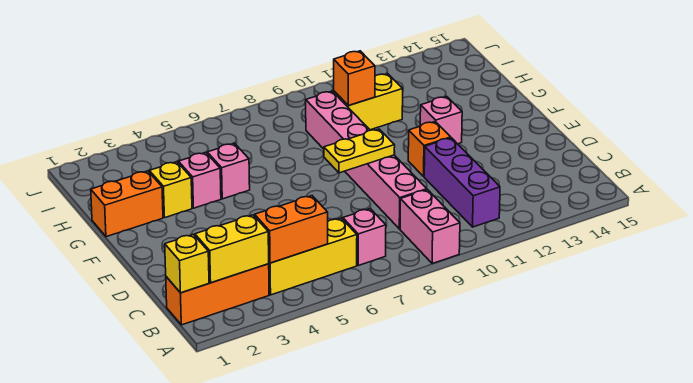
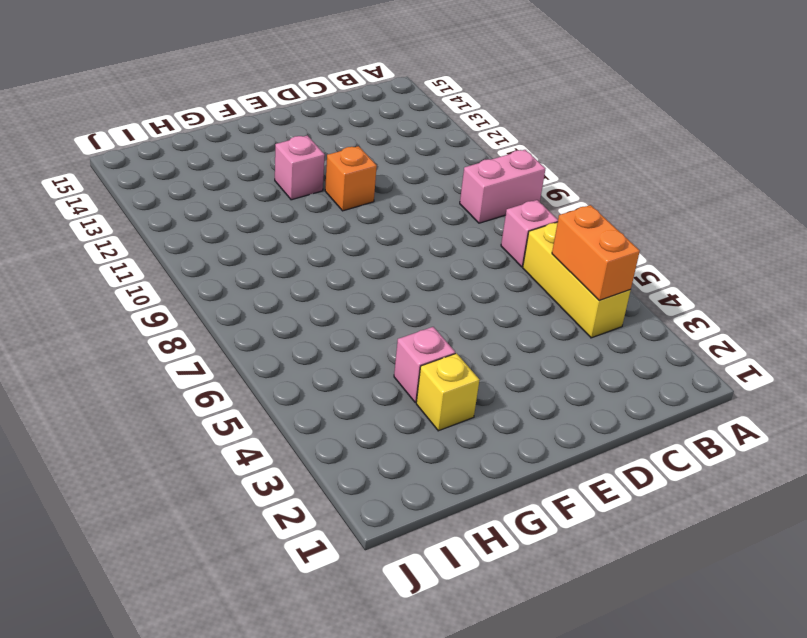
none -> orange brick B1:B3 level 1
none -> purple brick B11:D11 level 1
none -> pink brick C9:H9 level 1

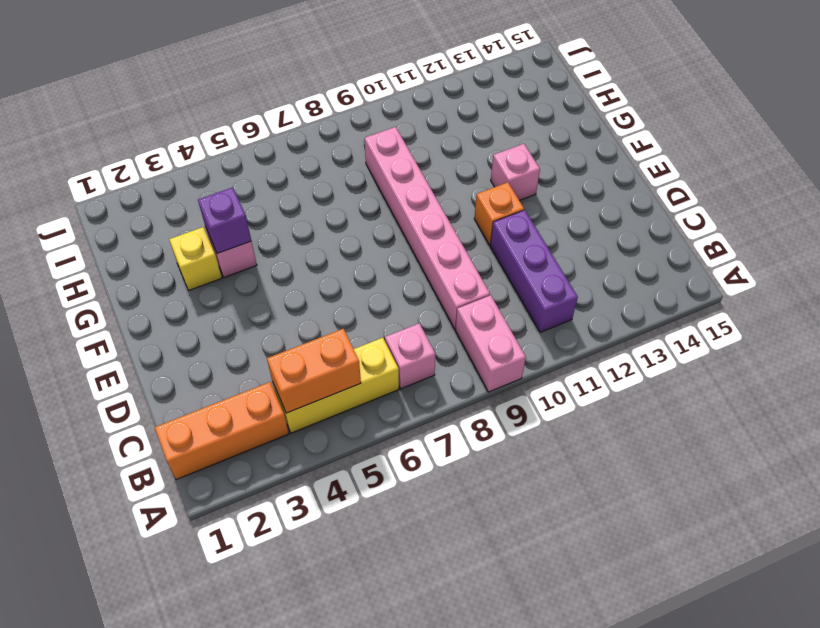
purple brick G4 level 2 -> none
none -> orange brick G1:G2 level 1
none -> pink brick G5 level 1
none -> yellow brick H10:H11 level 1

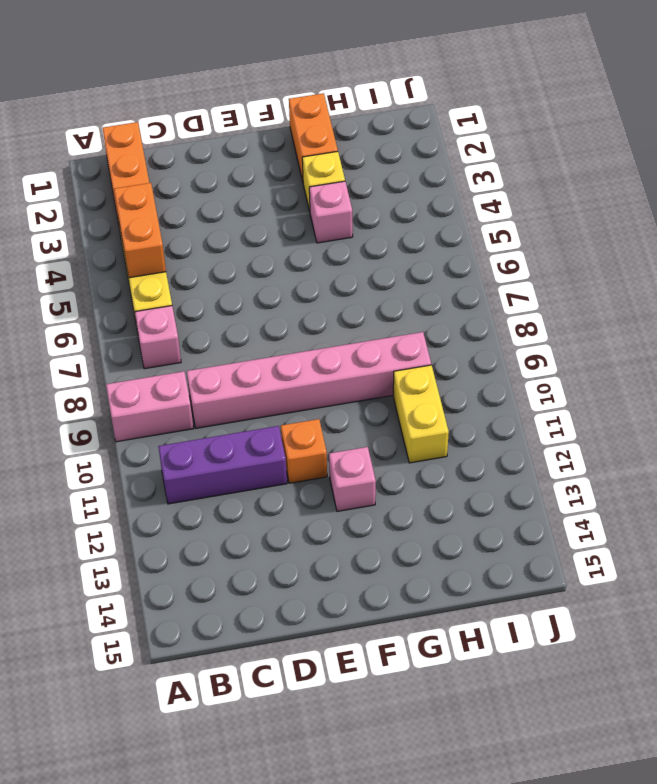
none -> pink brick G5 level 1
none -> yellow brick B1 level 2
none -> yellow brick B2:B3 level 2

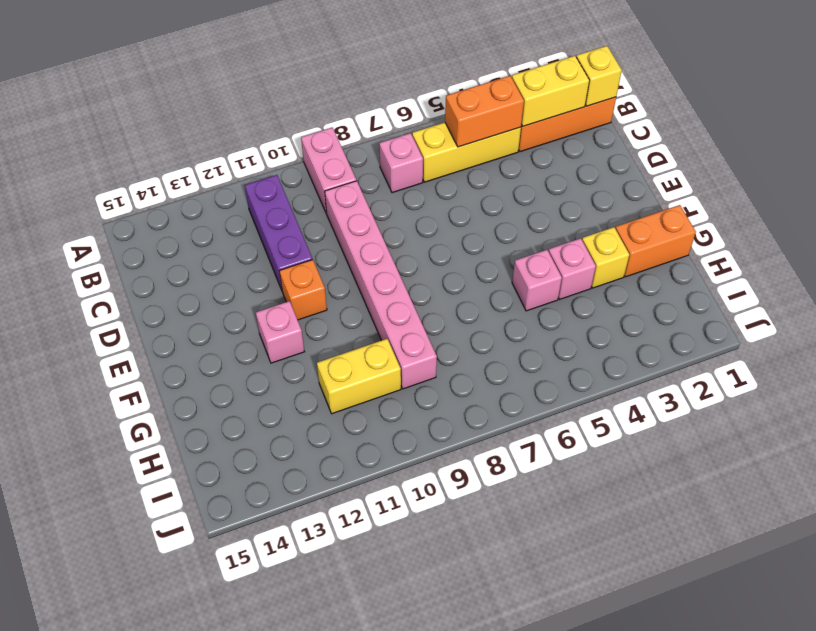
none -> yellow plate E8:E9 level 2
none -> orange brick H10 level 2

